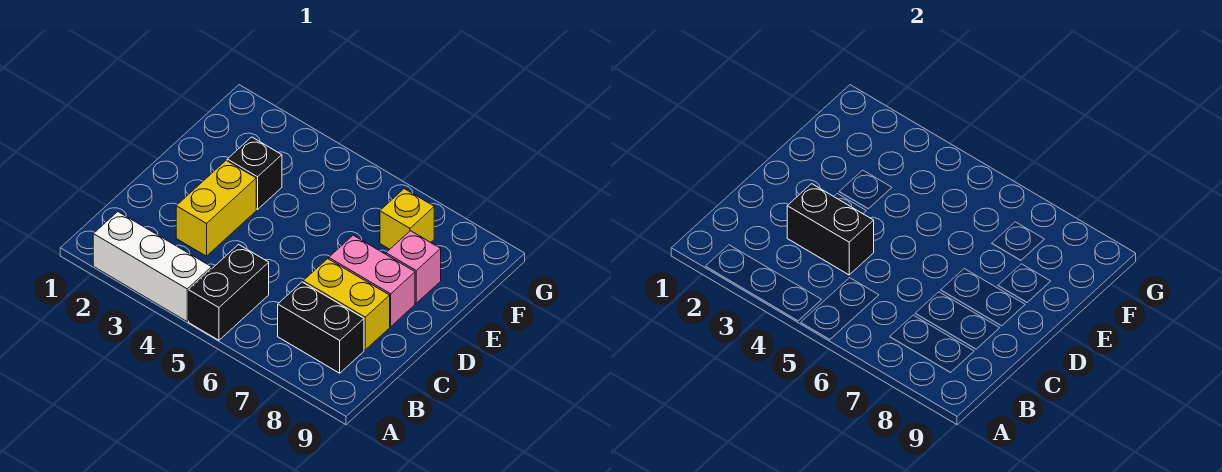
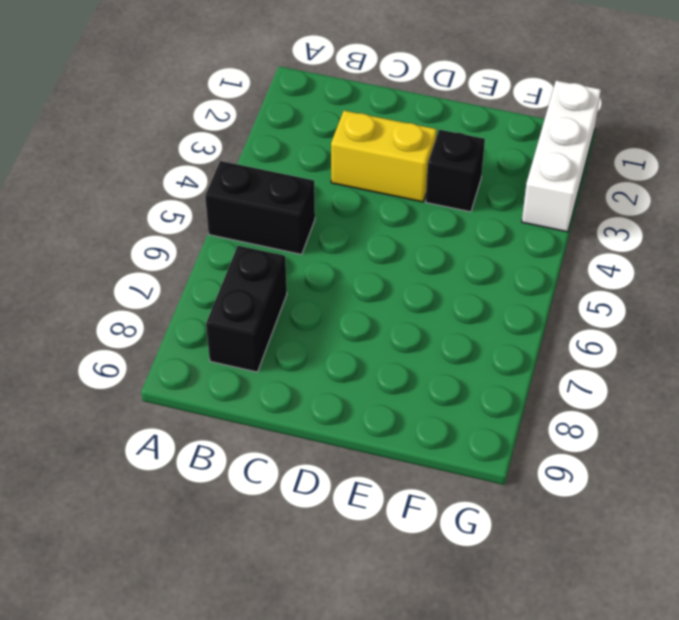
white brick G1:G3 level 1 -> white brick A2:A4 level 1
none -> yellow brick C7:C8 level 1
none -> pink brick D7:D8 level 1

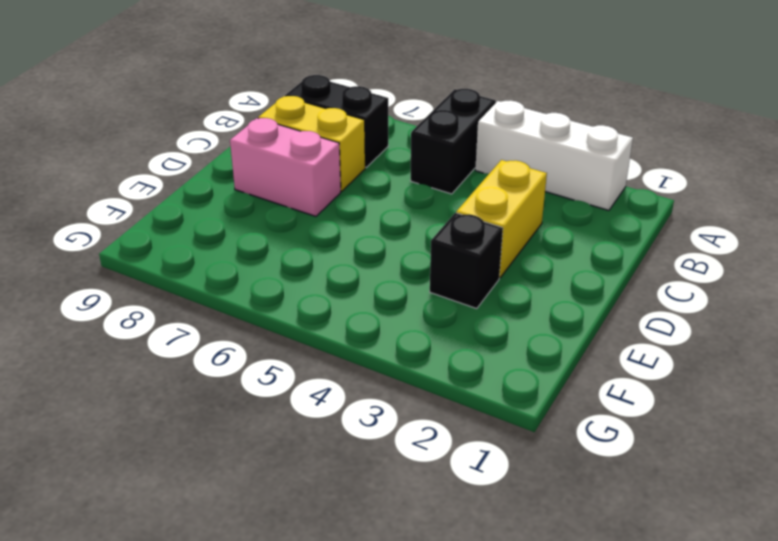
none -> pink brick E8 level 1
none -> yellow brick F7 level 1

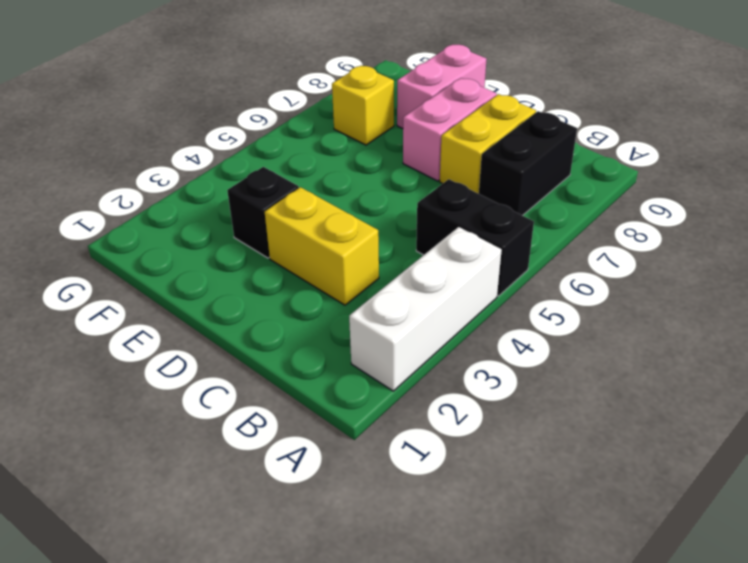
pink brick E8:E9 level 1 -> pink brick E8 level 1
none -> black brick C3:C4 level 2

